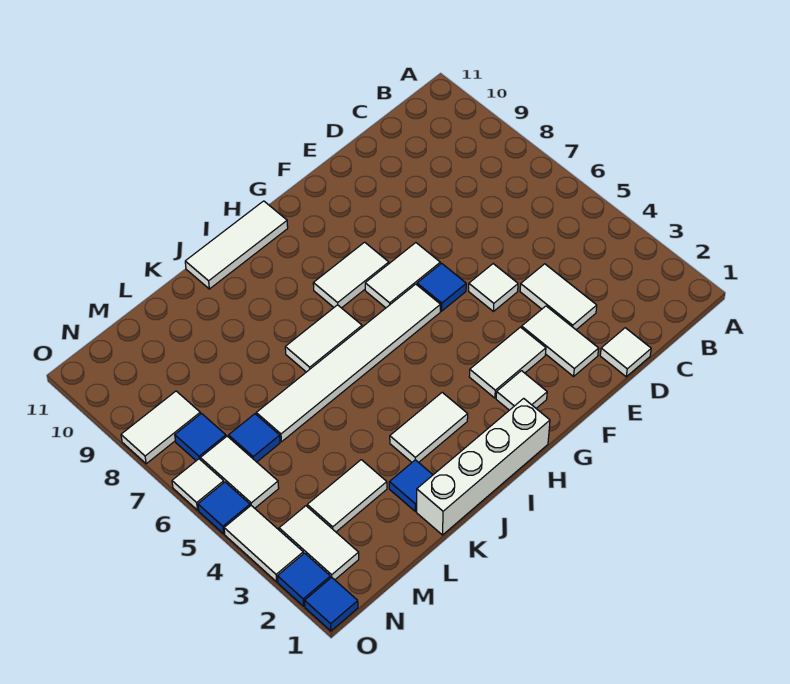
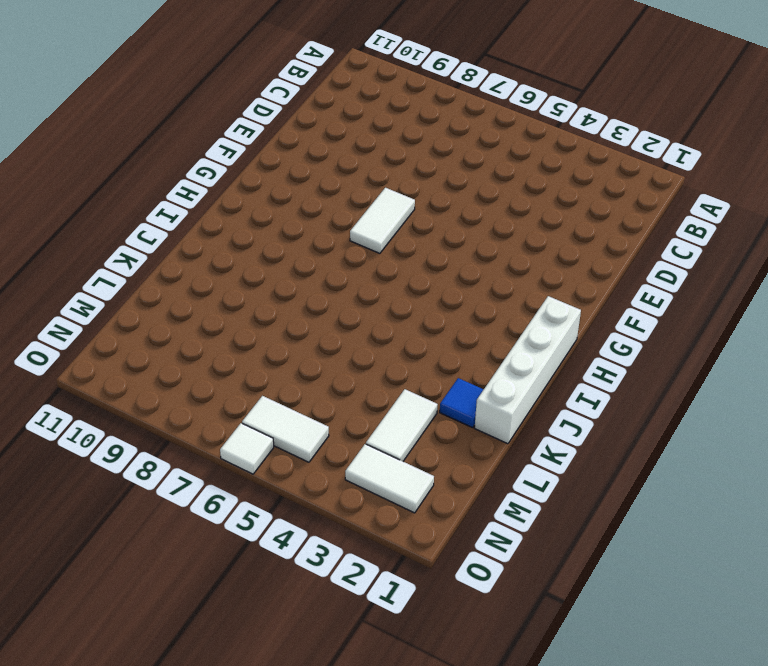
none -> white tile D1 level 1
none -> white tile D3:D4 level 1
none -> white tile E2:E3 level 1

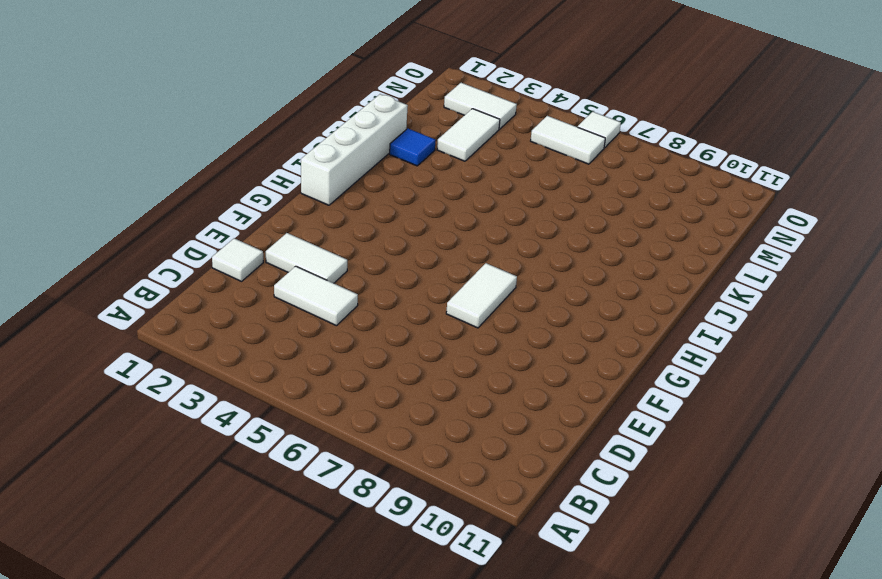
none -> white tile E5 level 1
none -> white tile F3:G3 level 1
none -> blue tile F6 level 1

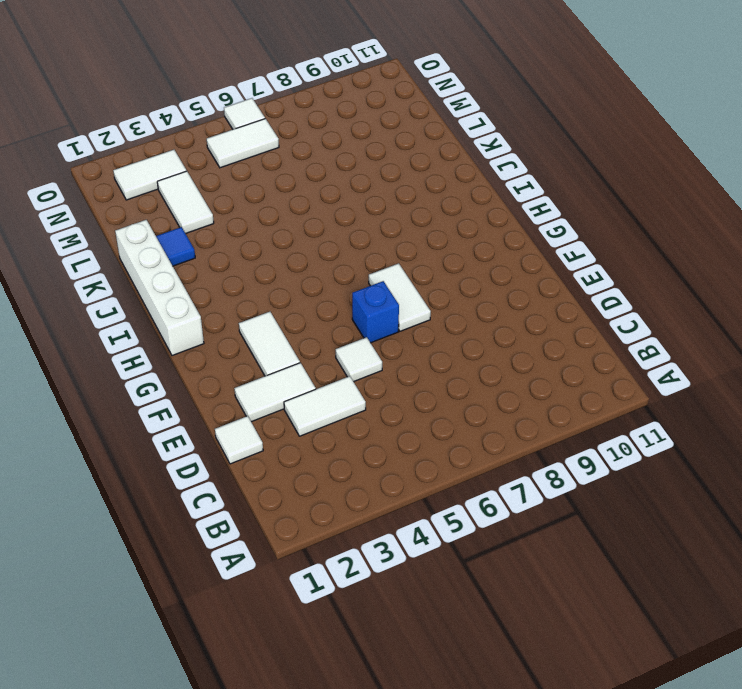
blue brick F6 level 1 -> blue tile F6 level 1
none -> white tile G2 level 1
none -> white tile G6:L6 level 1
none -> white tile G8:H8 level 1

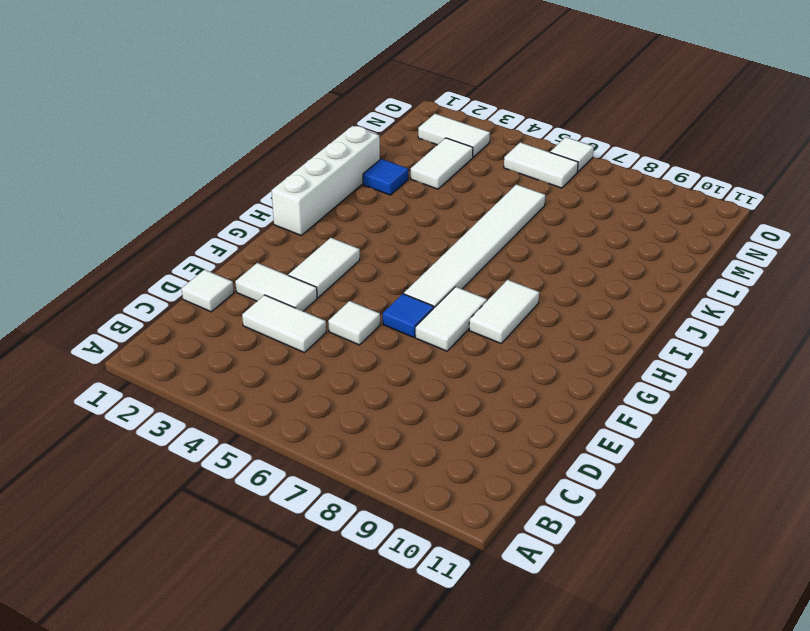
none -> white tile G2 level 1
none -> white tile H11:J11 level 1
none -> white tile I3:J3 level 1

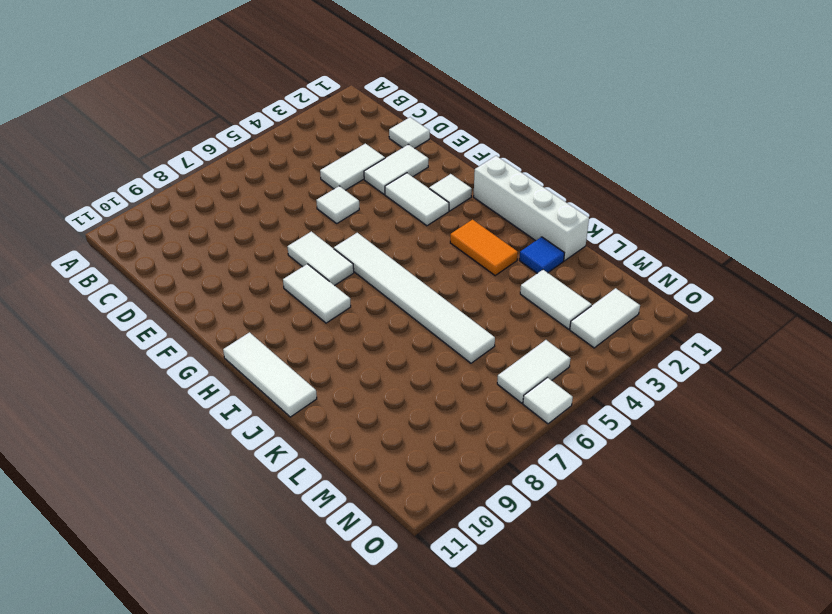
orange tile I3:J3 level 1 -> white tile I3:J3 level 1
none -> blue tile F6 level 1
none -> white tile I7:J7 level 1
none -> blue tile M6 level 1

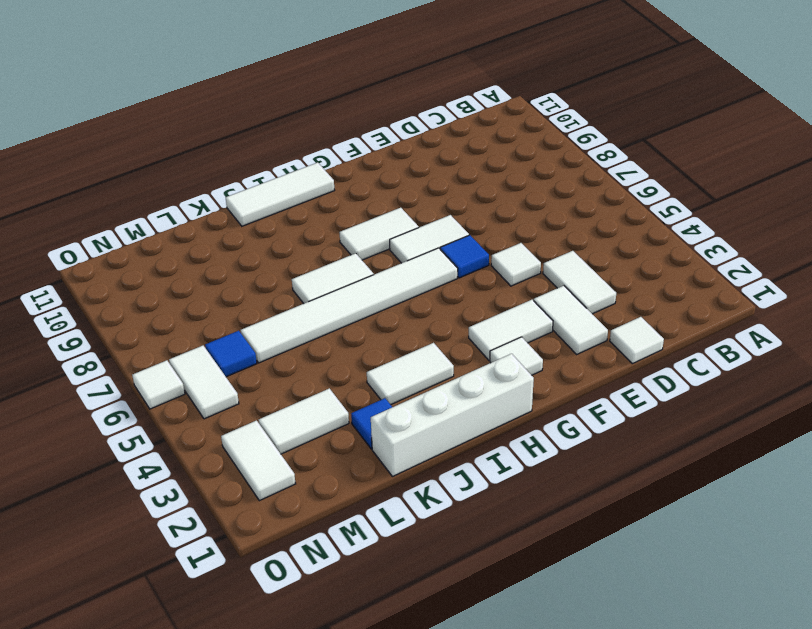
none -> blue tile N7 level 1
none -> white tile N8:O8 level 1
none -> blue tile O1 level 1

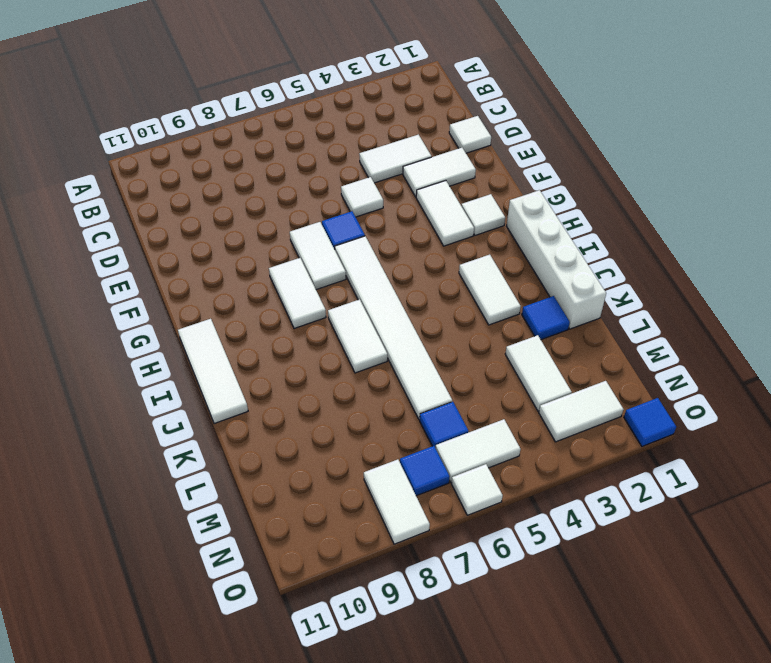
none -> blue tile O2 level 1
none -> white tile O3:O4 level 1
none -> blue tile O5 level 1

